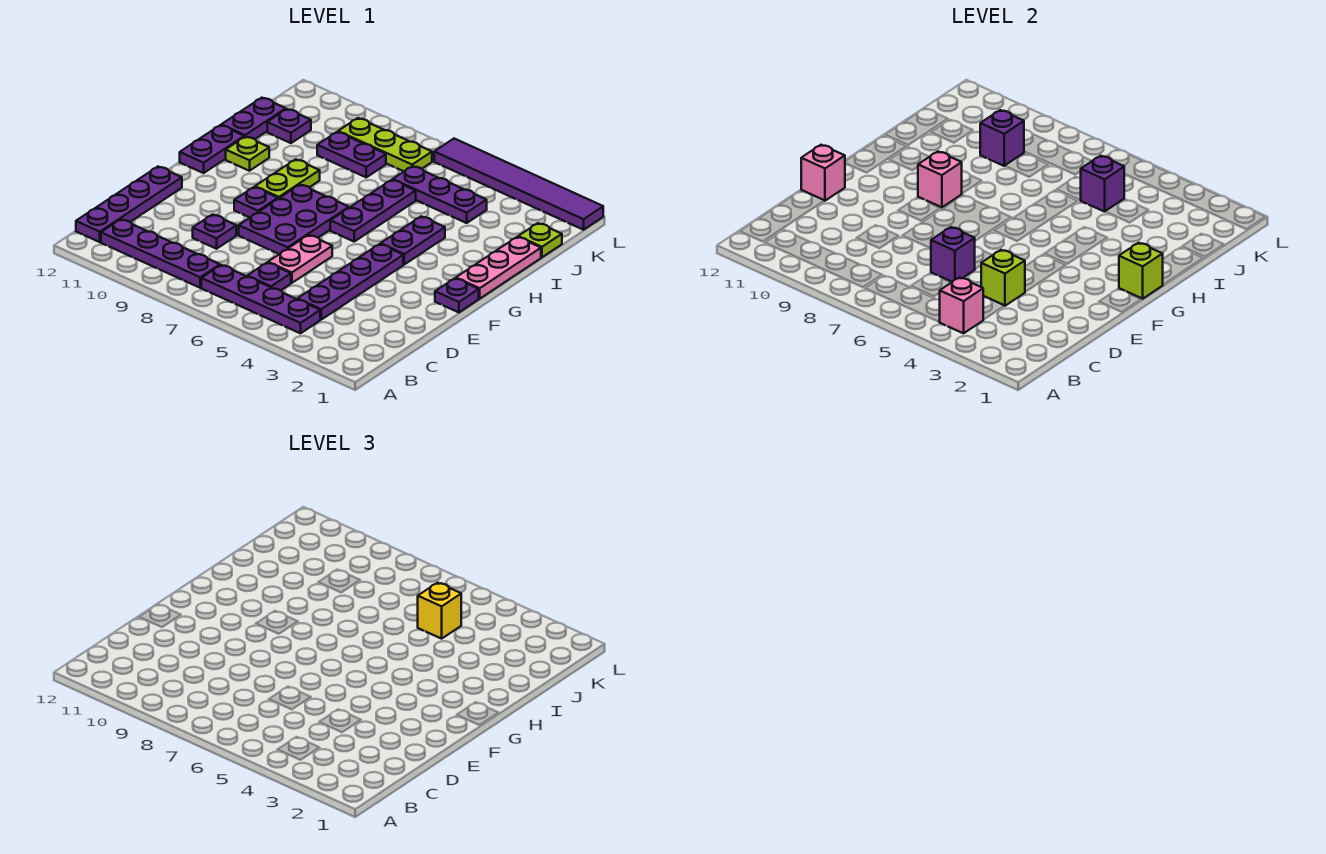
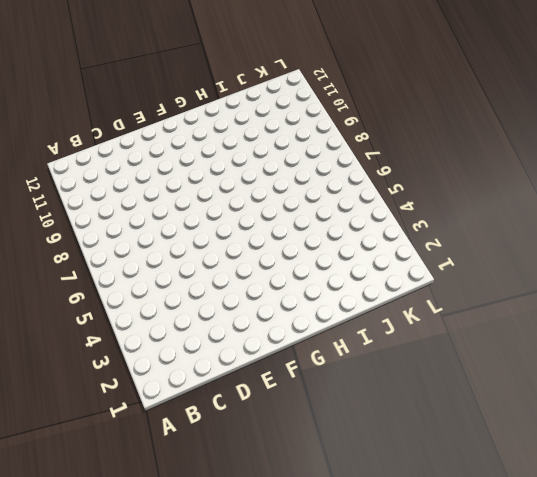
none -> purple plate B4:B7 level 1
none -> purple plate B8:B11 level 1
none -> purple plate B12:E12 level 1
none -> purple plate C4:F4 level 1

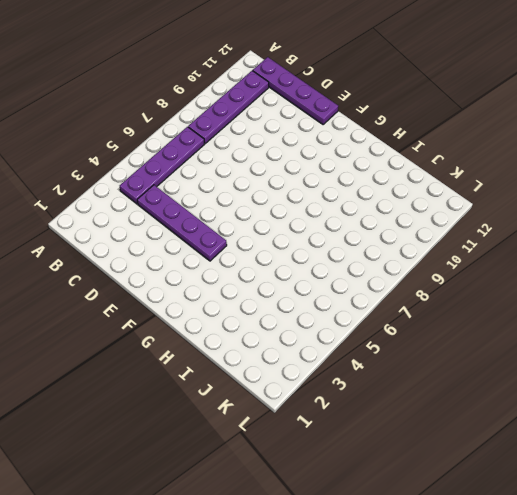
none -> purple plate C6 level 1
none -> pink plate D6:E6 level 1
none -> purple plate D9 level 1
none -> purple plate E7:G8 level 1

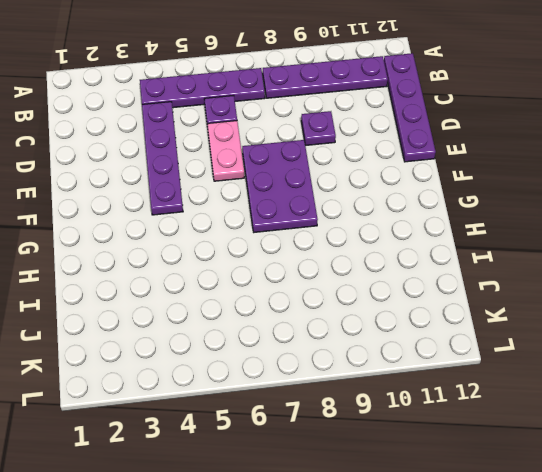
none -> purple plate F1 level 1
none -> purple plate F9 level 1
none -> pink plate G1:I1 level 1
none -> purple plate G4:H4 level 1

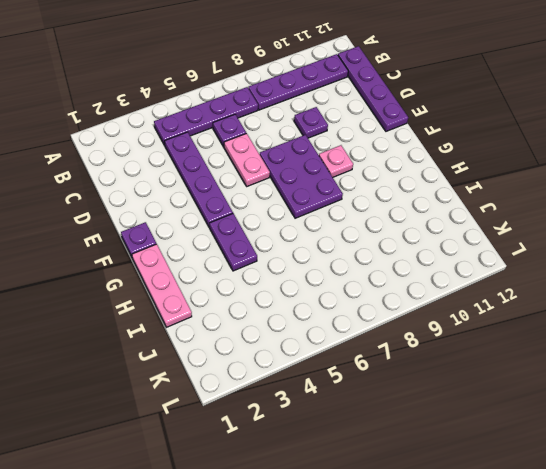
pink plate F9 level 1 -> purple plate F9 level 1
none -> purple plate G6:I6 level 1
none -> lime plate G9:H9 level 1
none -> purple plate G12:H12 level 1
none -> lime plate H11 level 1

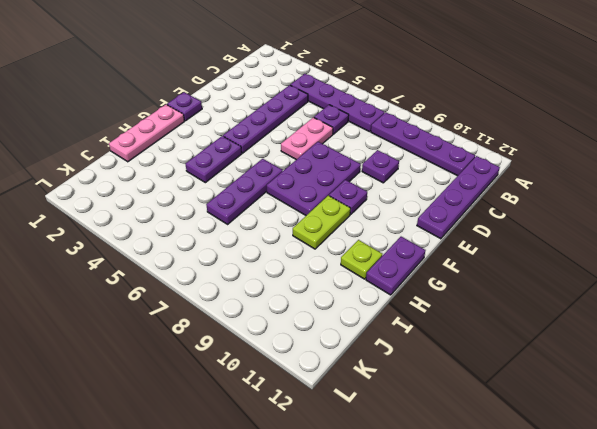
none -> purple plate I12:J12 level 1
none -> lime plate J1 level 1
none -> purple plate J4:J6 level 1
none -> purple plate J8:J9 level 1

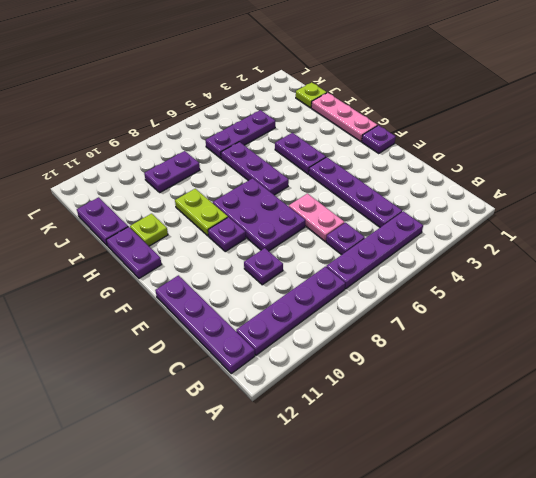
none -> purple plate J11 level 1
none -> lime plate K7:K9 level 1
none -> purple tile L1:L6 level 1
none -> pink brick B4 level 2

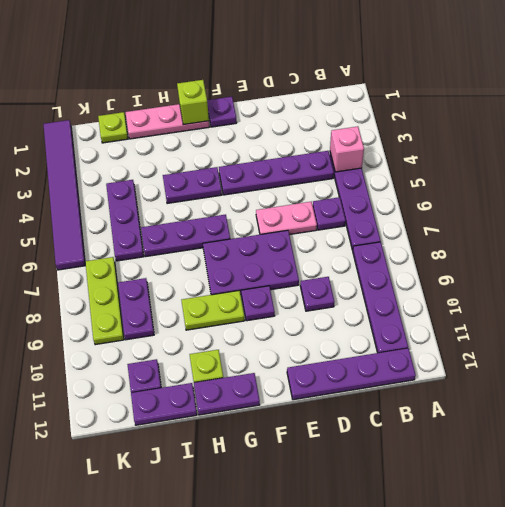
none -> lime brick D4 level 2
none -> purple brick D6 level 2
none -> pink brick E12 level 2
none -> pink brick G9 level 2

